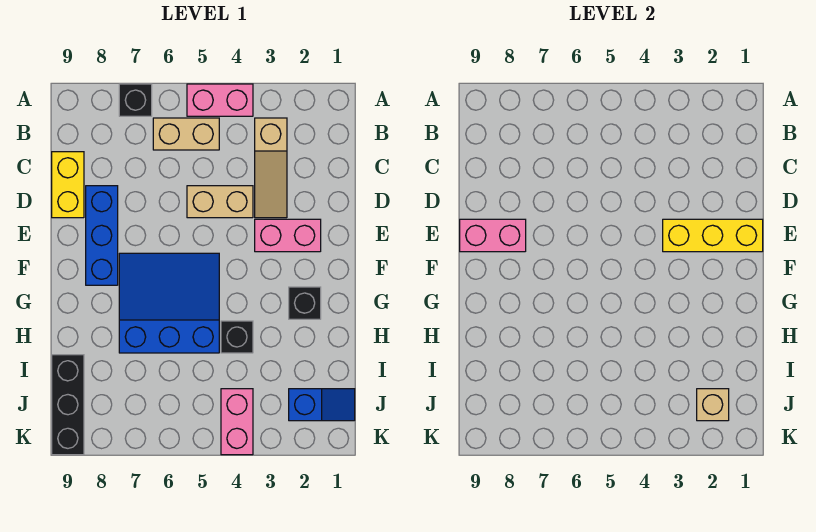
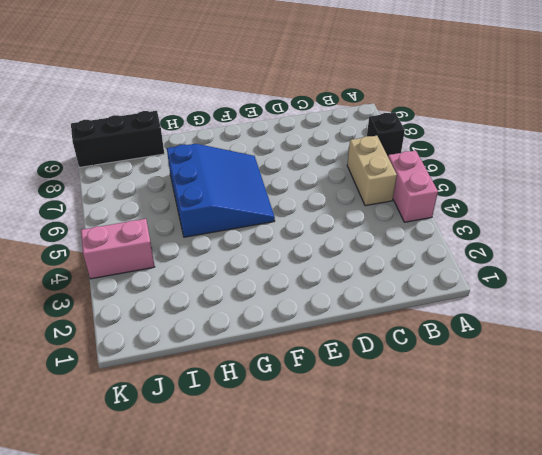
none -> tan slope B3:D3 level 1 top B
none -> yellow brick C9:D9 level 1
none -> tan brick D4:D5 level 1

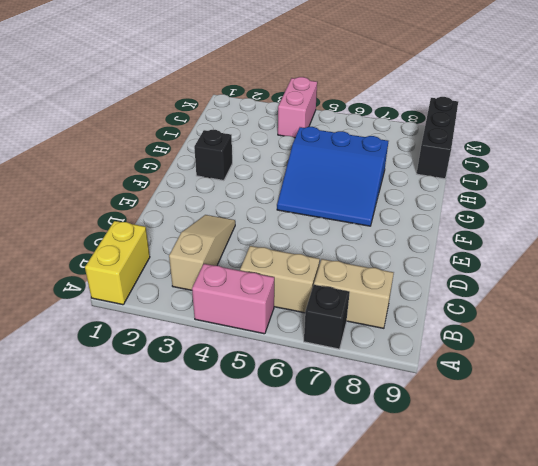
yellow brick A1:B1 level 1 -> yellow brick C9:D9 level 1
tan brick B7:B8 level 1 -> tan brick D4:D5 level 1
none -> blue brick D8:F8 level 1
none -> pink brick E2:E3 level 1
none -> black brick H4 level 1

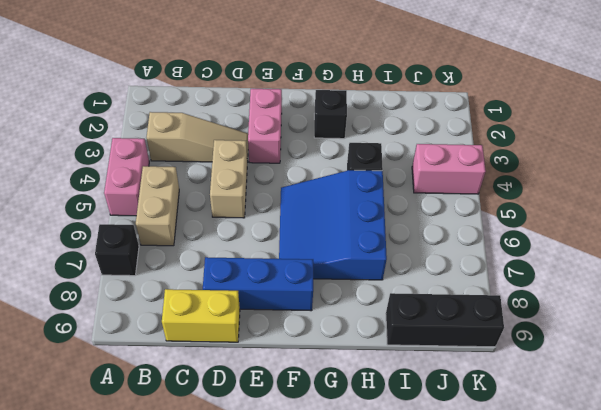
none -> blue slope J1:J2 level 1 top 2
none -> yellow brick E1:E3 level 2
none -> pink brick E8:E9 level 2

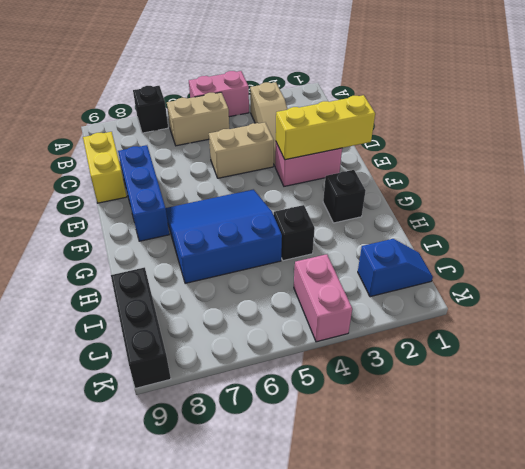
none -> pink brick E8:E9 level 2
none -> tan brick J2 level 2

